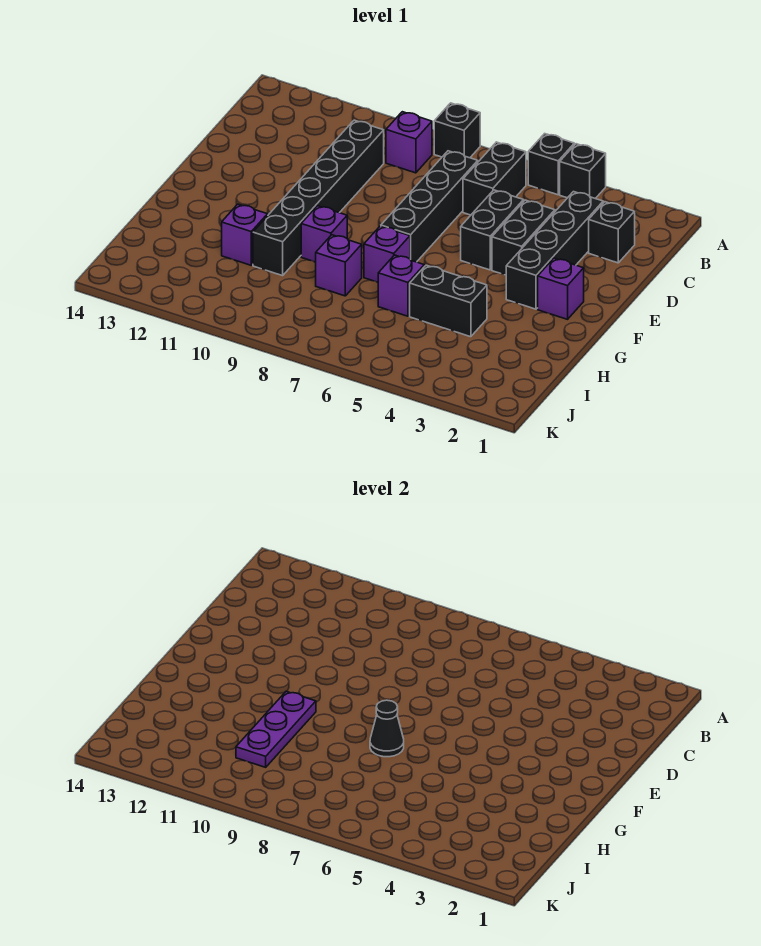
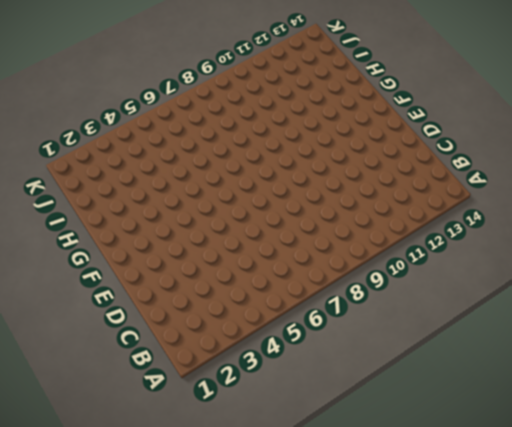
none -> black brick A4 level 1
none -> black brick A5 level 1
none -> black brick A8 level 1

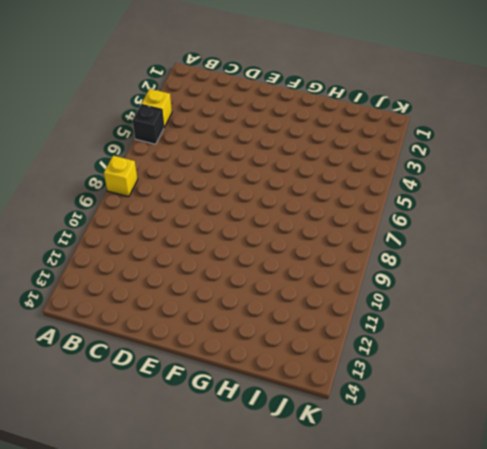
yellow brick A4 level 1 -> black brick A4 level 1
yellow brick A8 level 1 -> black brick A8 level 1
none -> black brick B6:C6 level 1
none -> purple brick B9 level 1
none -> black brick C2 level 1

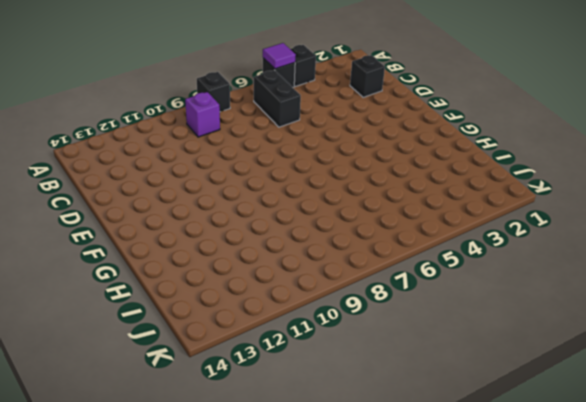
purple tile A5 level 2 -> none
none -> black brick C3:F3 level 1
none -> black brick C7:F7 level 1
none -> black brick C10:H10 level 1

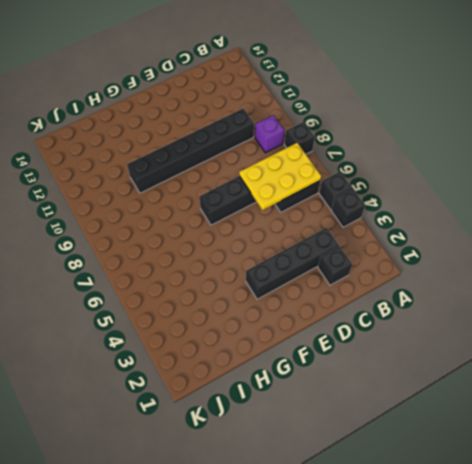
yellow plate B6:D7 level 2 -> none
none -> black brick D4:E4 level 1
none -> black brick D5:E5 level 1
none -> purple brick F2 level 1

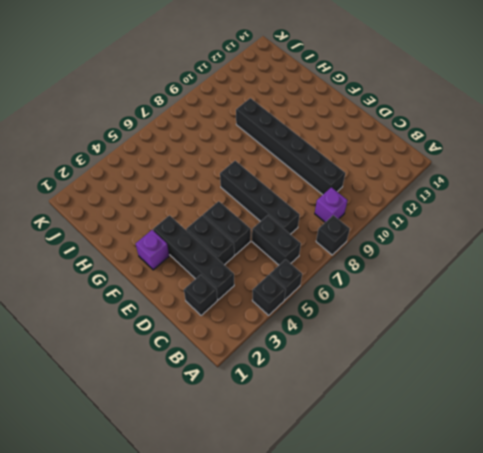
none -> purple brick G7 level 1
none -> purple brick G9 level 1
none -> black brick H4:H5 level 1

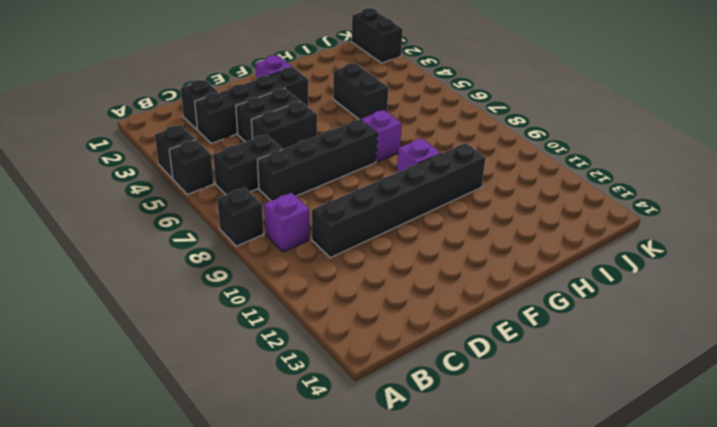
black brick K1:K2 level 1 -> none
none -> purple brick H6 level 1
none -> purple brick H8 level 1
none -> purple brick H11 level 1

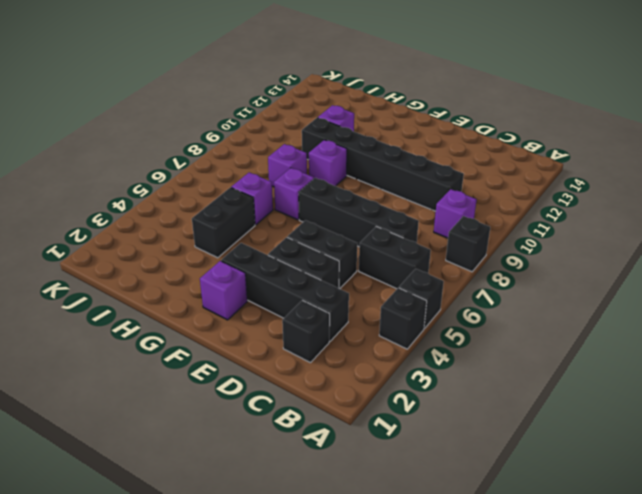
none -> black cone G7 level 2
none -> purple plate G10:I10 level 2

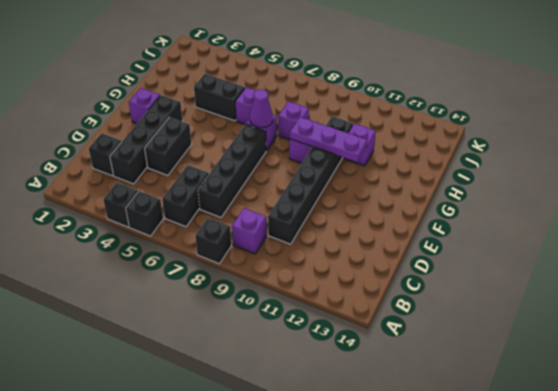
purple cone G7 level 2 -> black cone G7 level 2
purple plate G9:G11 level 2 -> purple plate G10:I10 level 2
none -> black brick D5:E5 level 1

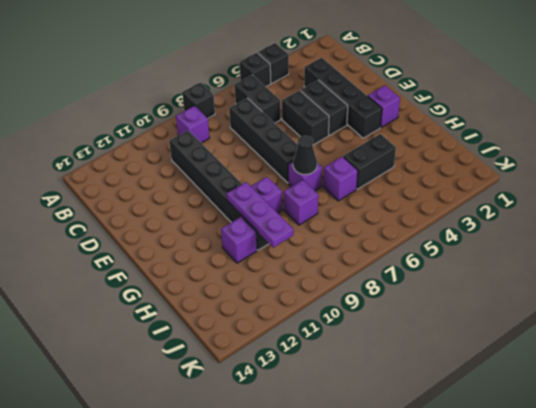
none -> black brick C2 level 1

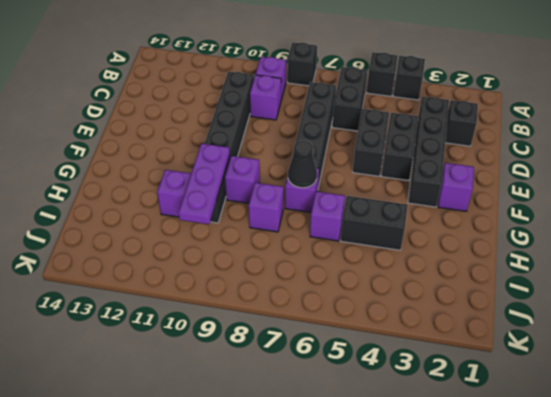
purple brick C9 level 1 -> none

